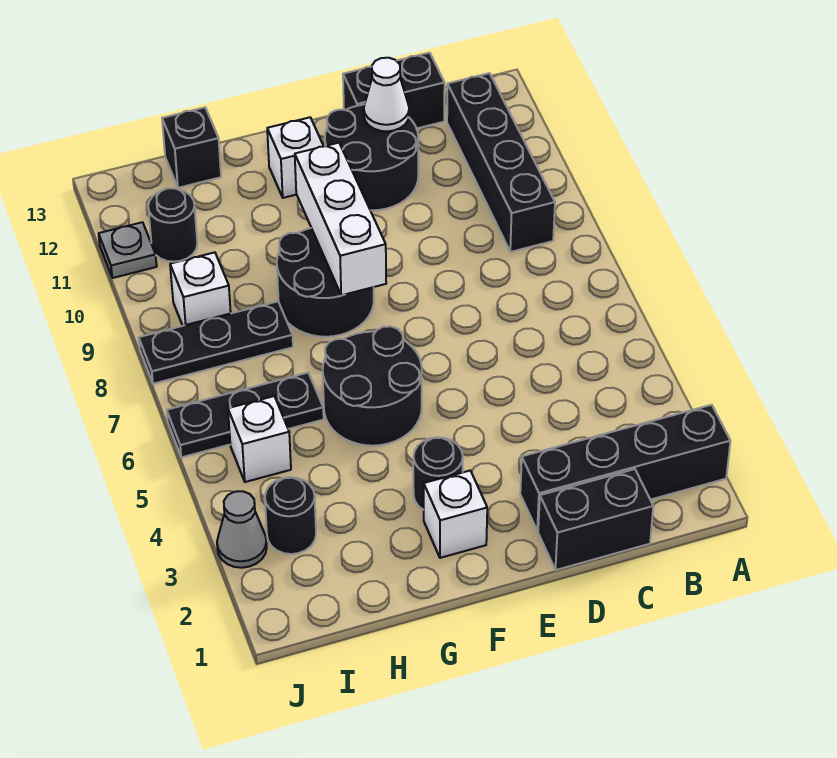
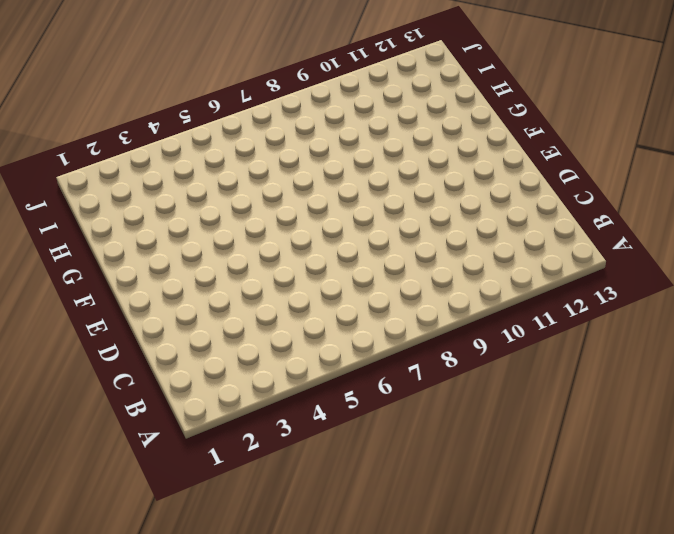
none -> black brick A2:D2 level 1
none -> black brick B9:B12 level 1
none -> black brick C1:D1 level 1

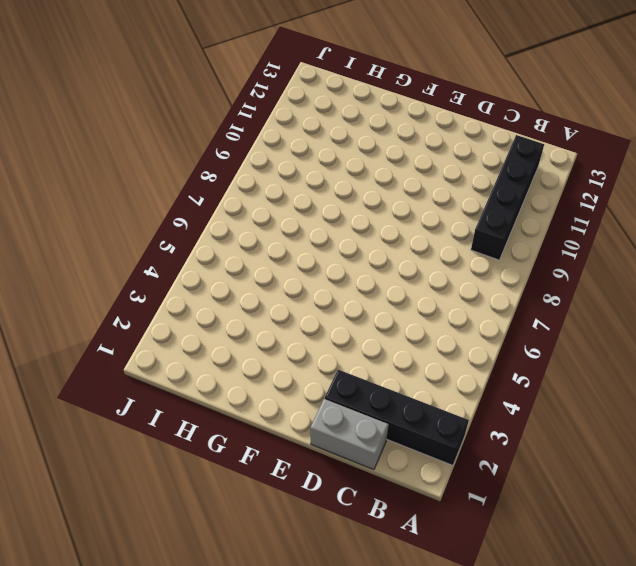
grey brick C1:D1 level 1 -> black brick C1:D1 level 1
none -> black brick C13:D13 level 1
none -> black round brick D11:E12 level 1
none -> white brick F2 level 1

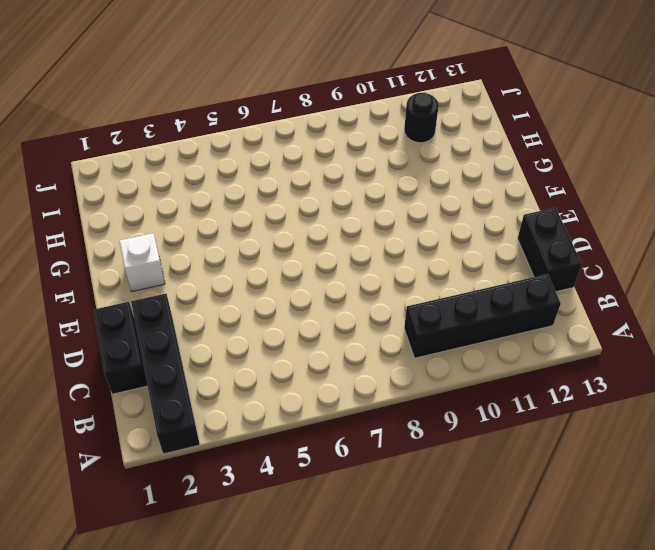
none -> black round brick D11:E12 level 1
none -> black round brick F3 level 1
none -> black round brick F5:G6 level 1

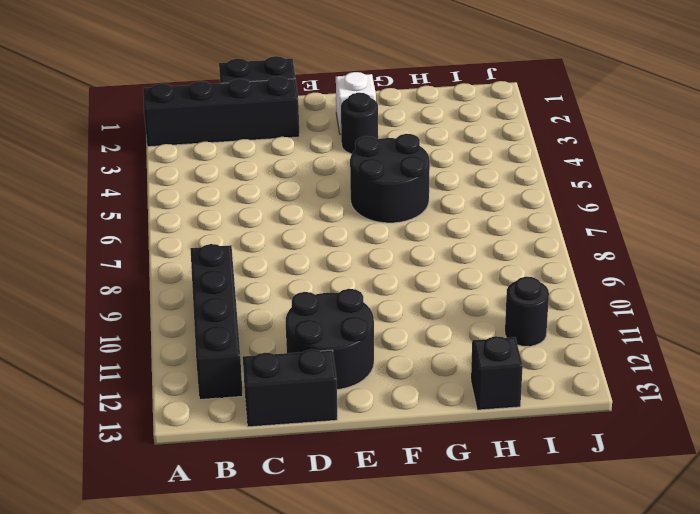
none -> black round brick F8:G9 level 1
none -> white brick F12 level 1
none -> black plate H6:J6 level 1

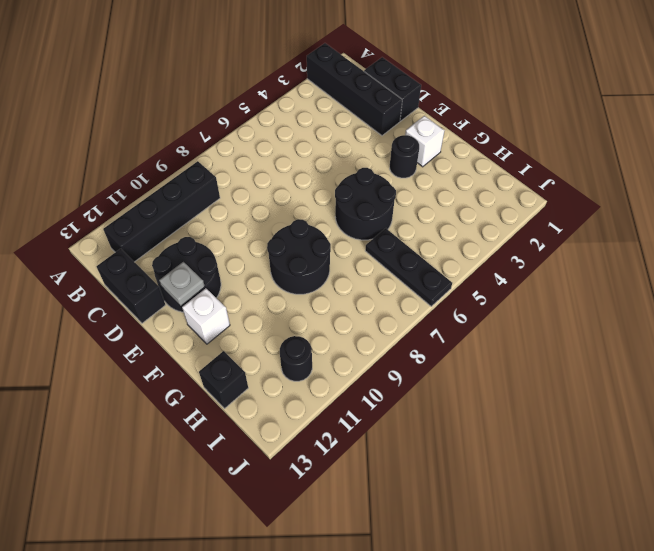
grey plate E12 level 2 -> grey plate J11 level 1
none -> black plate H8:J8 level 1
none -> black round brick I3 level 1
none -> white brick I5 level 1

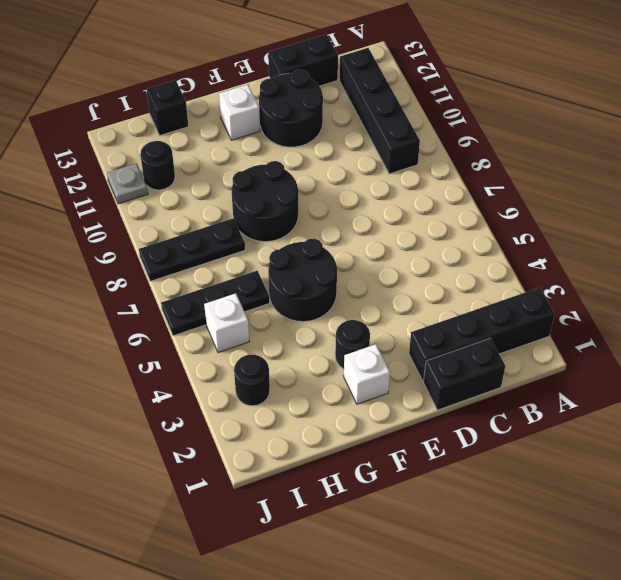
none -> white brick I9 level 1
none -> grey cone J3 level 1
none -> white cone D12 level 2

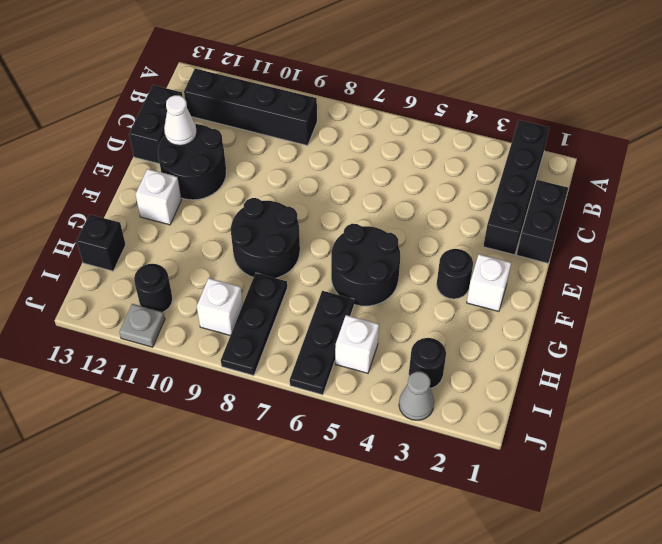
none -> white brick F8:F10 level 2

